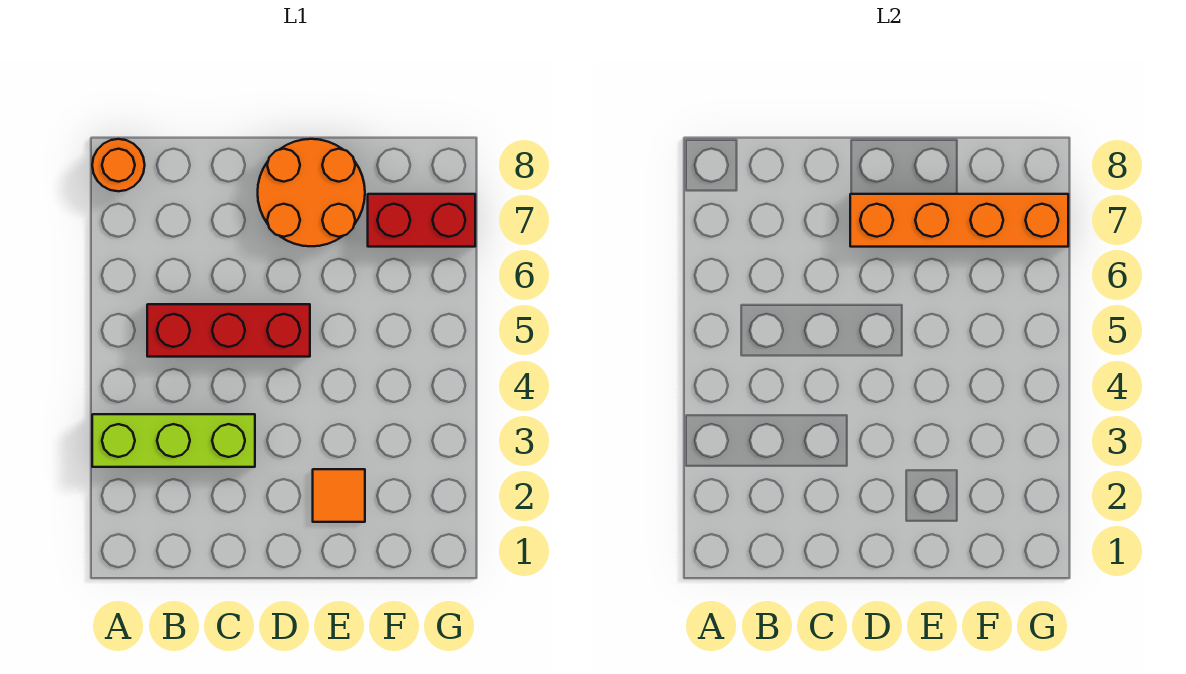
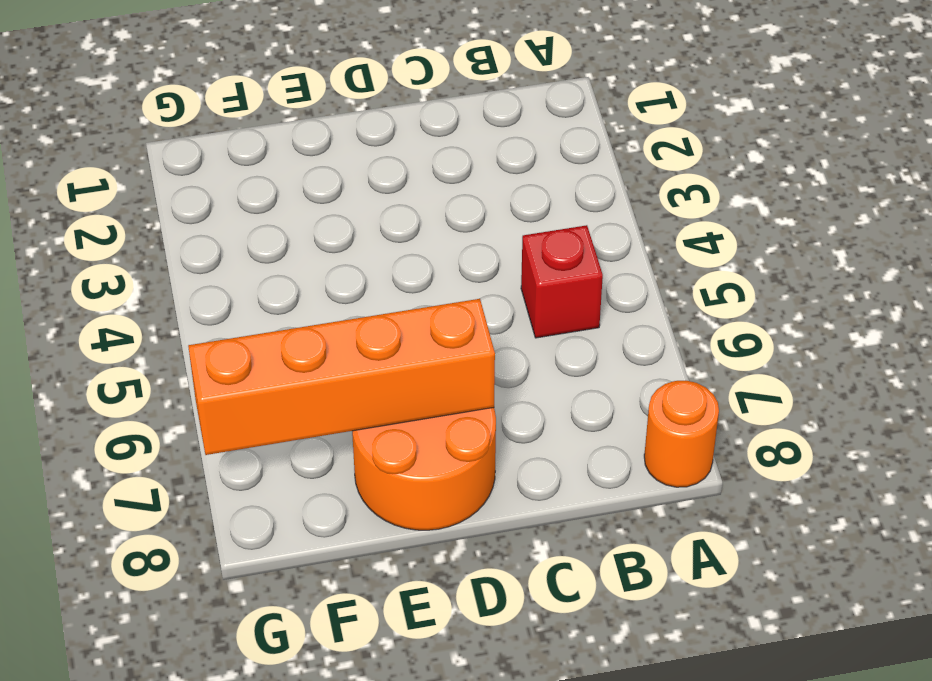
red brick B5 level 1 -> red brick B5:D5 level 1
none -> lime brick A3:C3 level 1
none -> orange tile E2 level 1

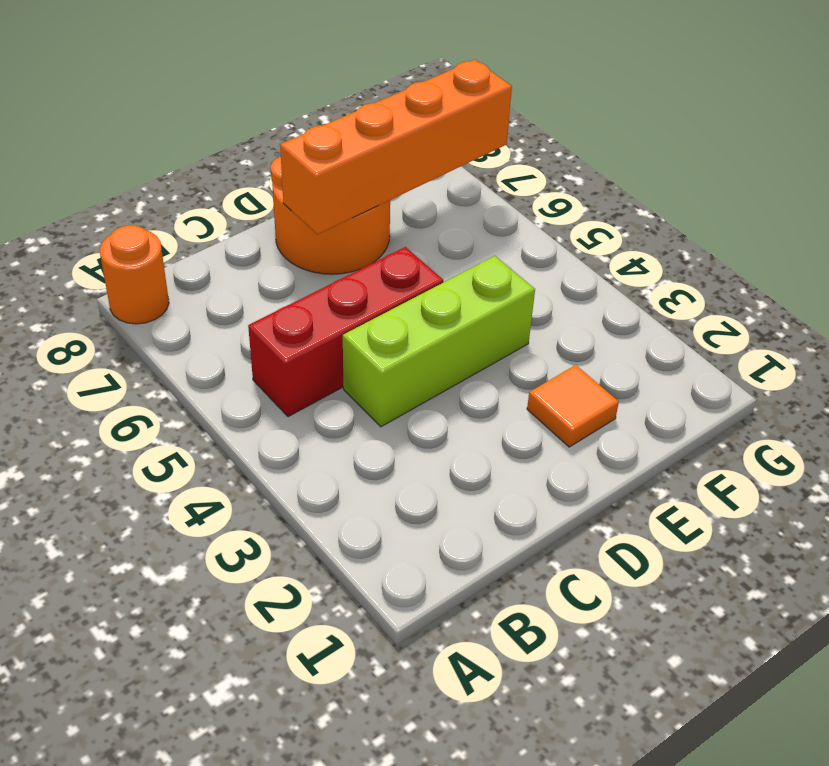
lime brick C4:E4 level 1 -> lime brick A3:C3 level 1
none -> red brick F7:G7 level 1

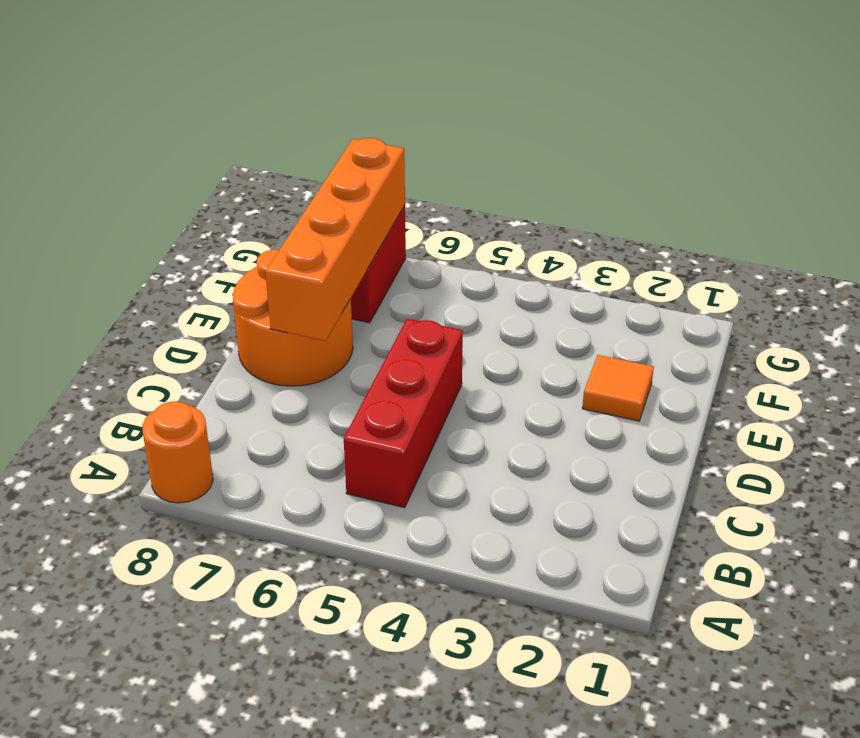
none -> lime brick A3:C3 level 1

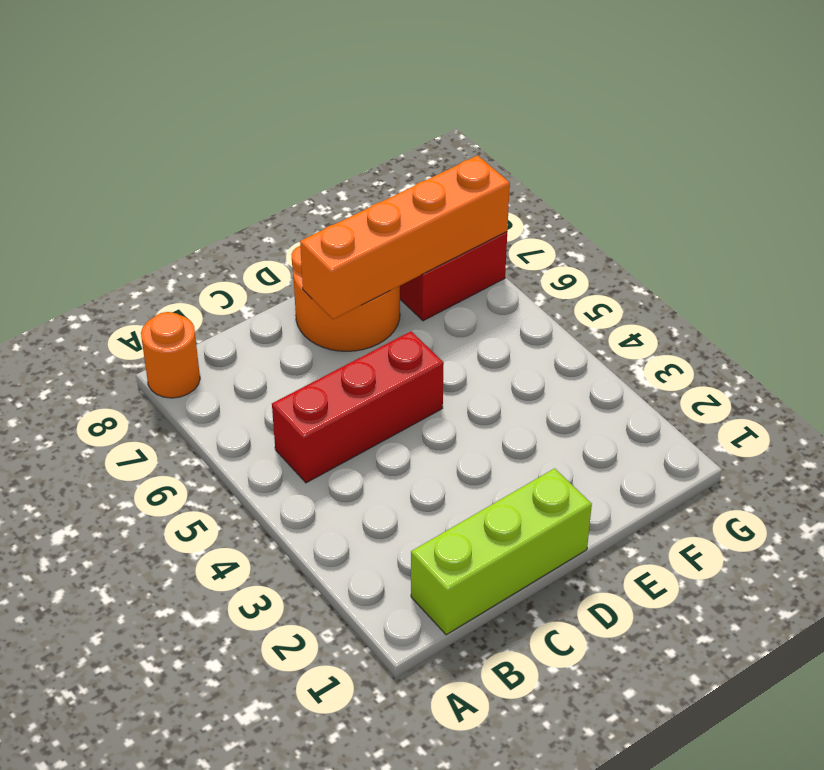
lime brick B1:D1 level 1 -> lime brick A3:C3 level 1
none -> orange tile E2 level 1

